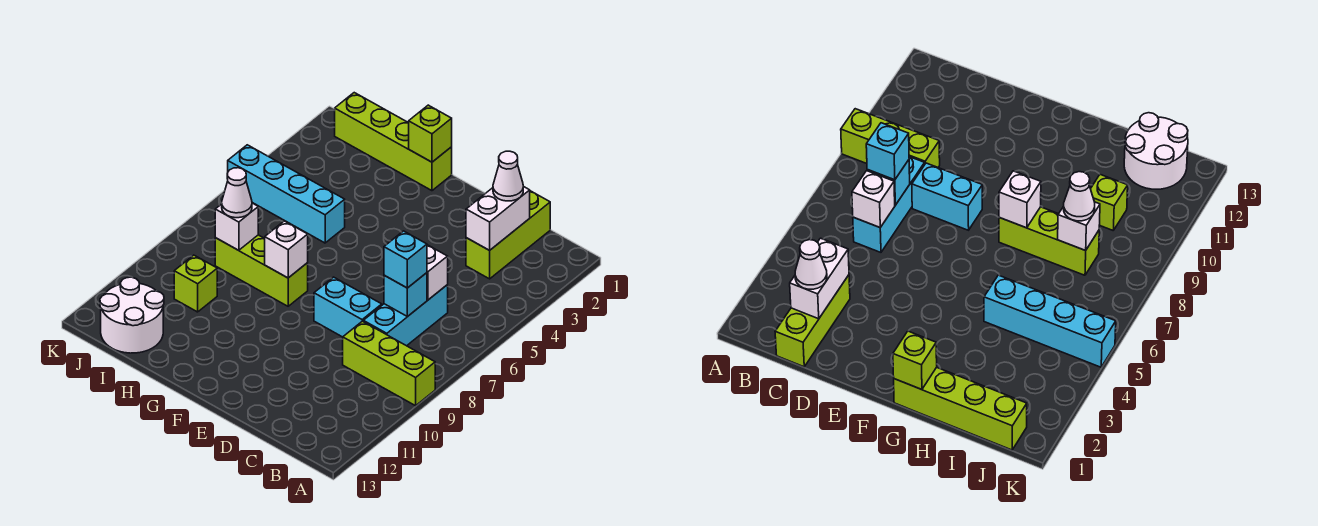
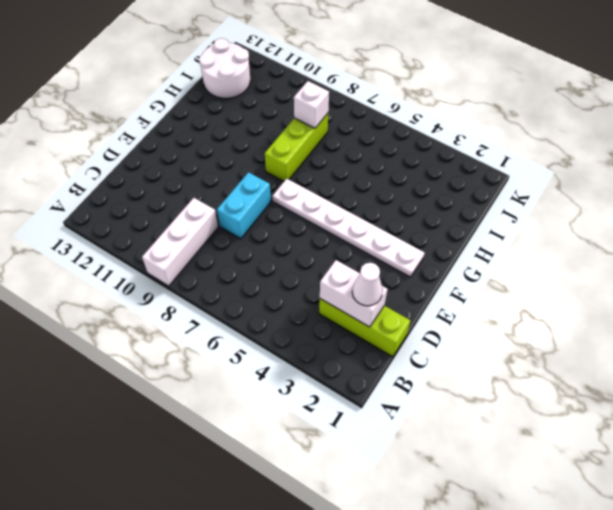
white brick A9:C9 level 1 -> lime brick A9:C9 level 1
white plate F2:F7 level 1 -> none
none -> cyan brick C6:C8 level 1
none -> lime brick G1:J1 level 1
none -> cyan brick H5:K5 level 1

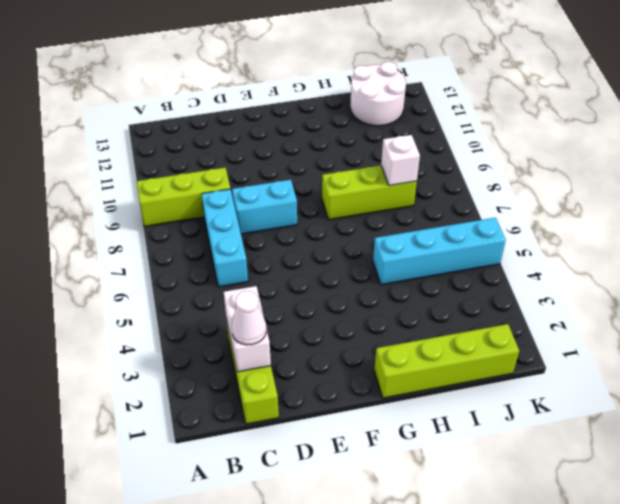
none -> lime brick I10 level 1
none -> white brick C6 level 2
none -> cyan brick C7 level 2

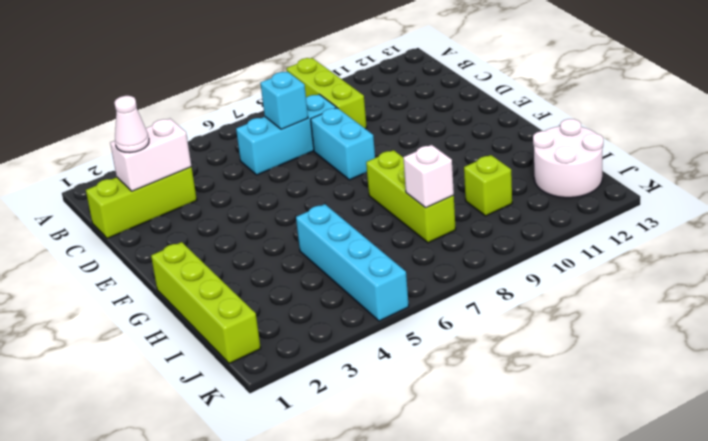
none -> white brick C6 level 2
none -> lime brick G1 level 2
none -> white brick G8 level 2

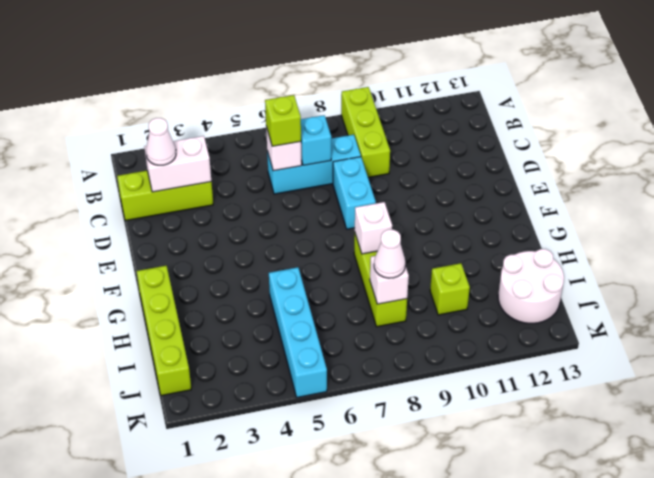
lime brick C6 level 3 -> lime brick G1 level 2
none -> cyan brick C7 level 3

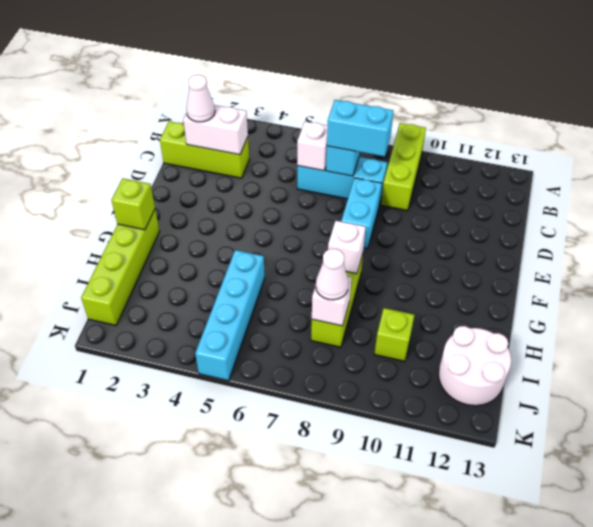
cyan brick C7:C8 level 3 -> cyan brick C7 level 3

